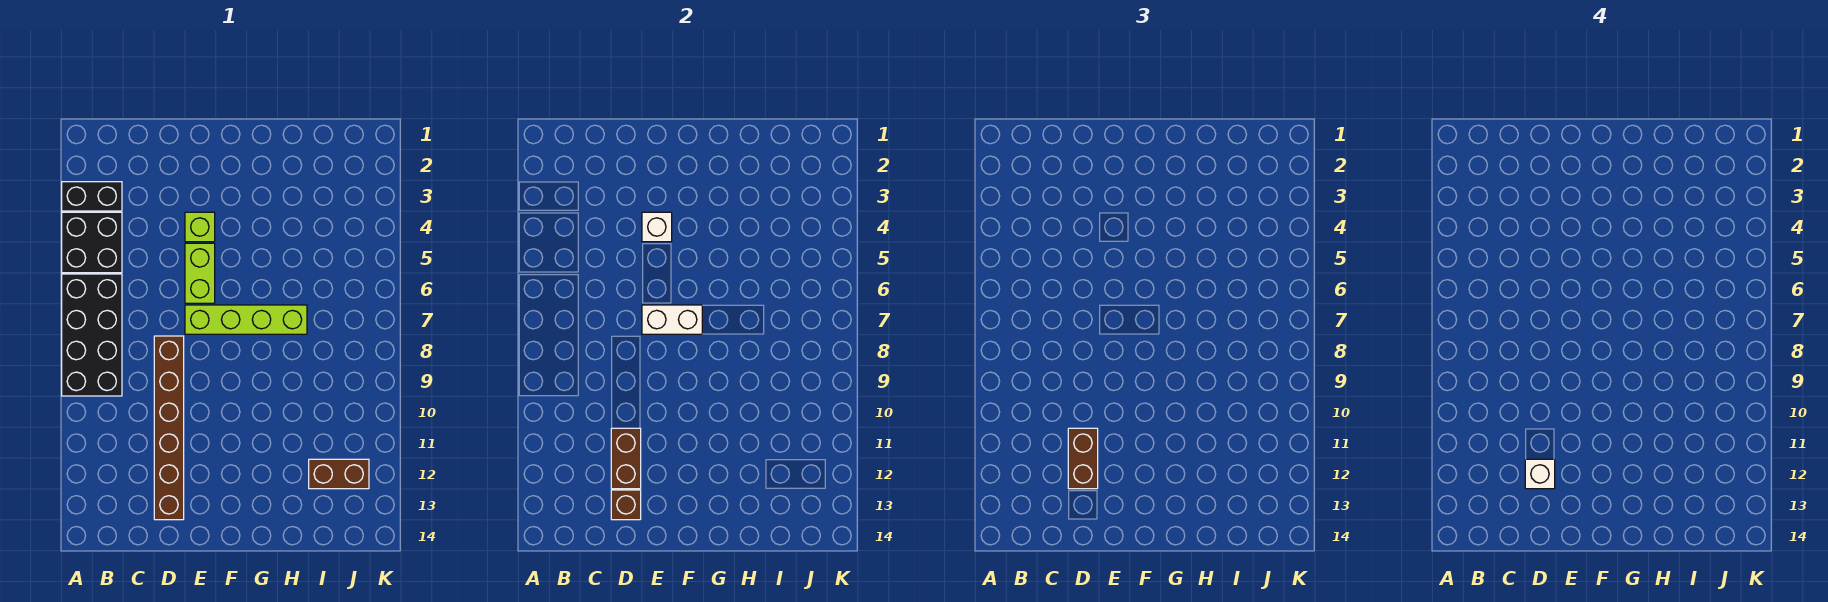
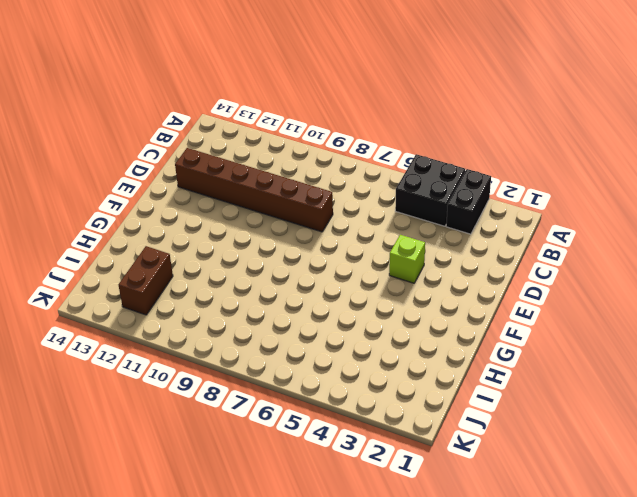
none -> black brick A6:B9 level 1
none -> lime brick E5:E6 level 1
none -> lime brick E7:H7 level 1

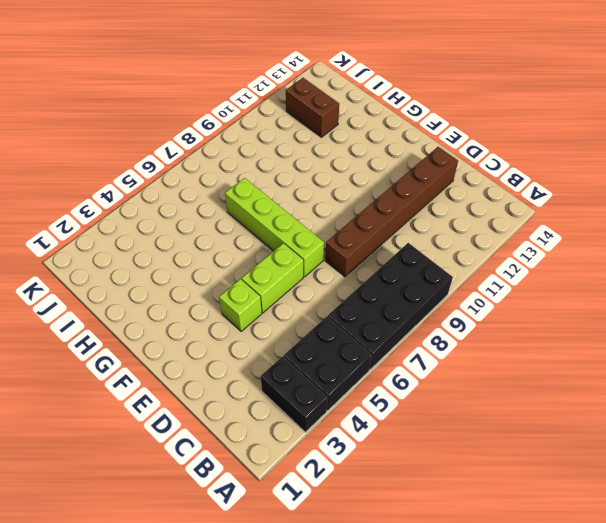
none -> brown brick D11:D12 level 2
none -> brown brick D13 level 2
none -> white brick E4 level 2

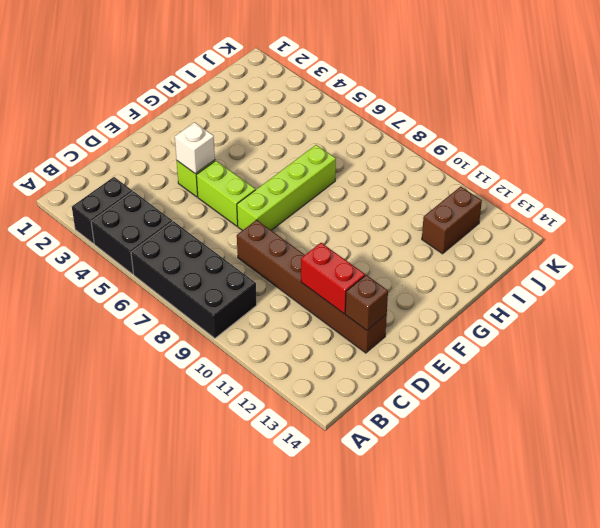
red brick D11:D12 level 2 -> brown brick D11:D12 level 2
none -> white brick E7:F7 level 2
none -> brown brick D11:D12 level 3
none -> white brick D12 level 4

